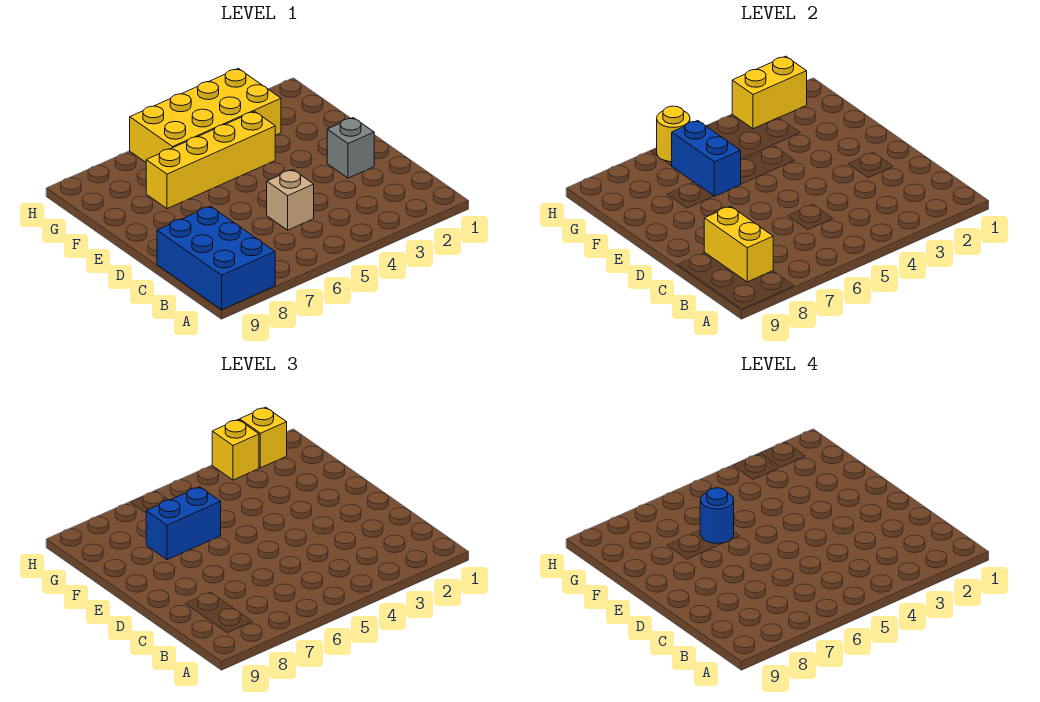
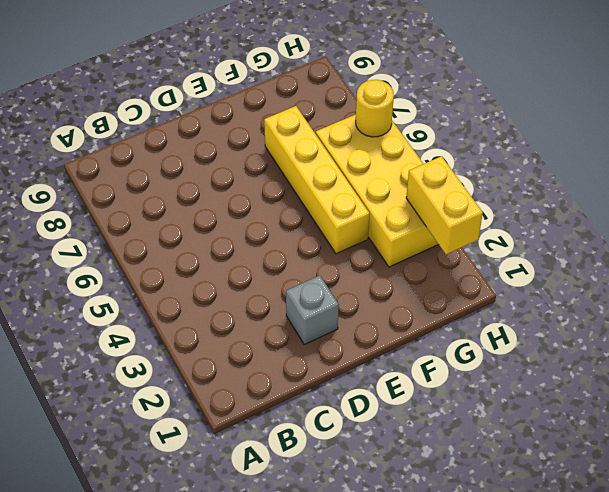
none -> blue brick A8:C9 level 1
none -> tan brick C5 level 1
none -> yellow brick B8:C8 level 2

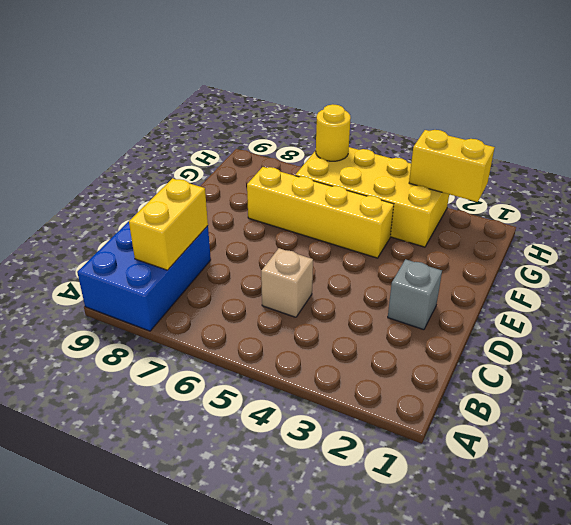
none -> blue brick F6:G6 level 2
none -> blue brick F6:F7 level 3
none -> yellow brick H2 level 3

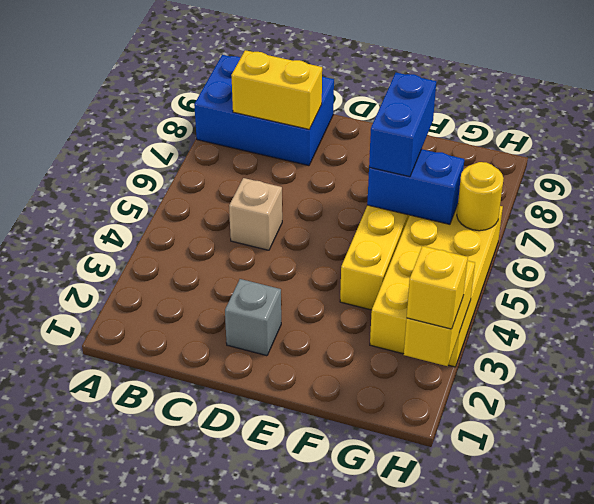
none -> yellow brick H3 level 3
none -> blue round brick F6 level 4

